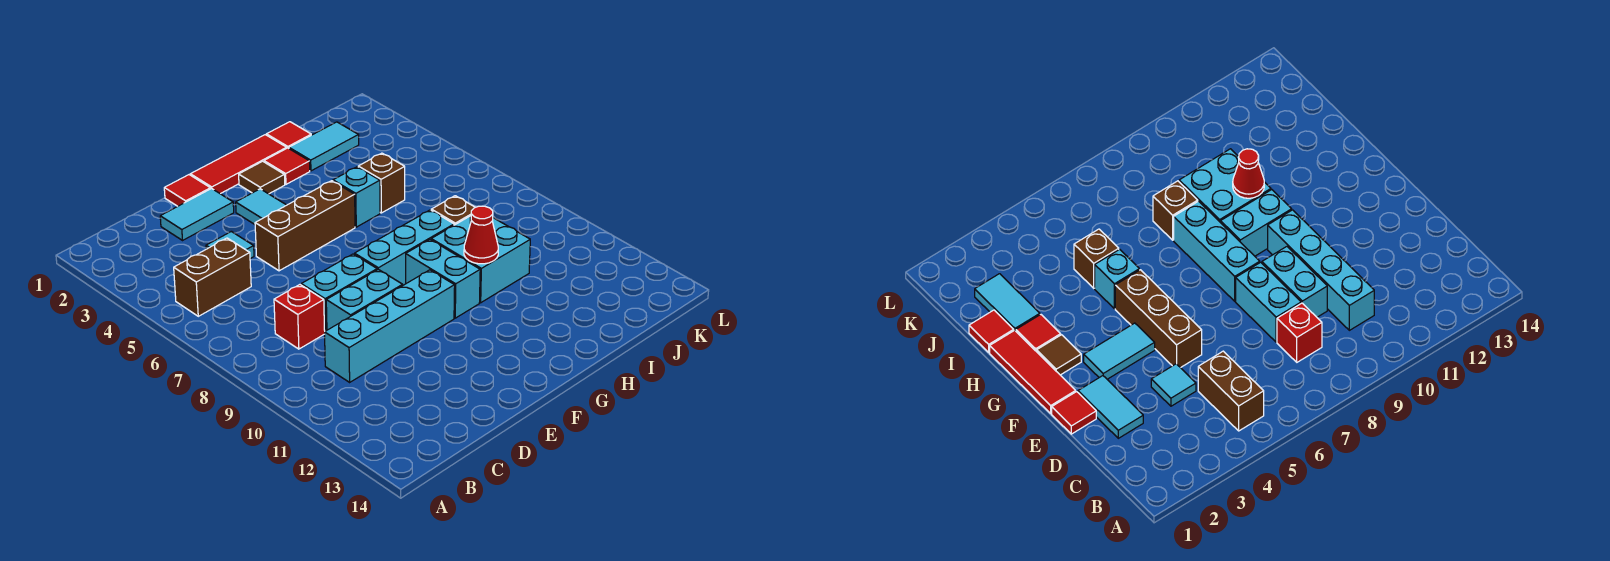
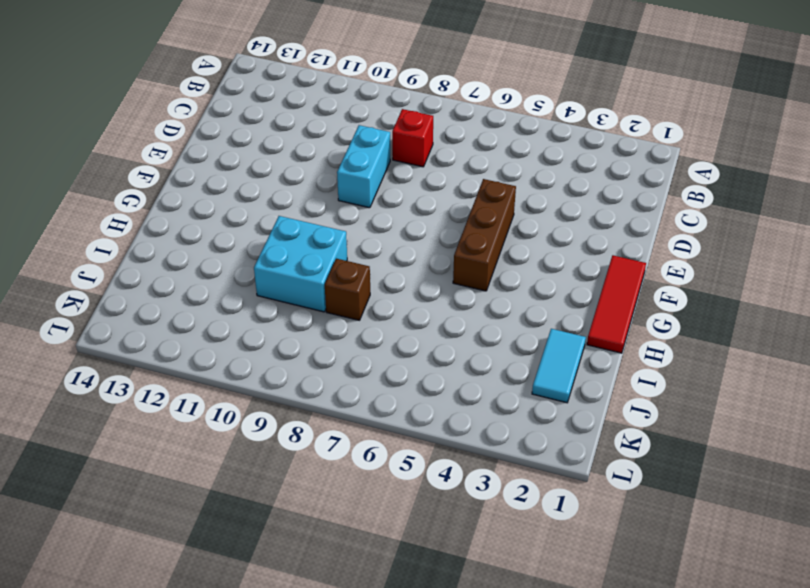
none -> brown brick B5:C5 level 1
none -> cyan brick C10:F10 level 1
none -> cyan tile D2:E2 level 1

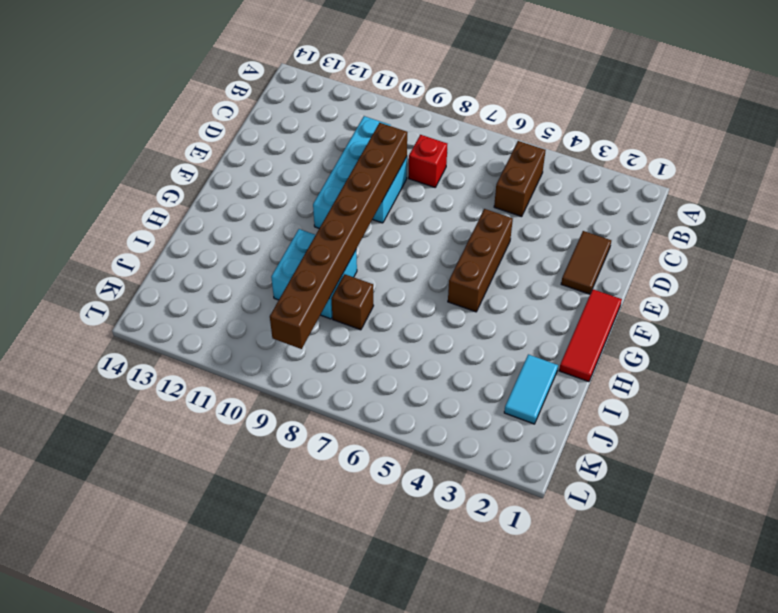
brown tile D2:E2 level 1 -> cyan tile D2:E2 level 1
brown brick D9:K9 level 2 -> none
none -> cyan tile D4 level 1
none -> cyan brick D8:E8 level 1
none -> red tile E1 level 1

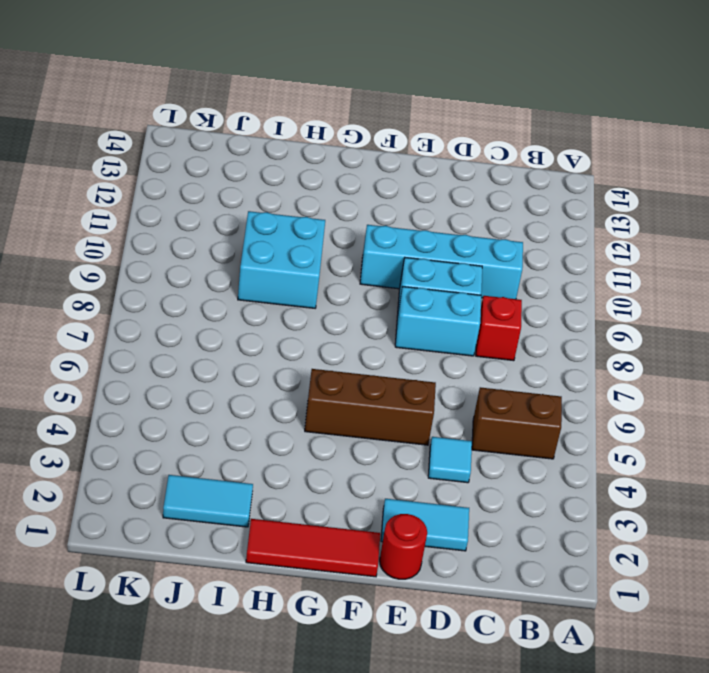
red round brick E1 level 1 -> red tile E1 level 1
none -> cyan tile F3:F4 level 1
none -> cyan brick F8:H8 level 1
none -> brown tile G2 level 1

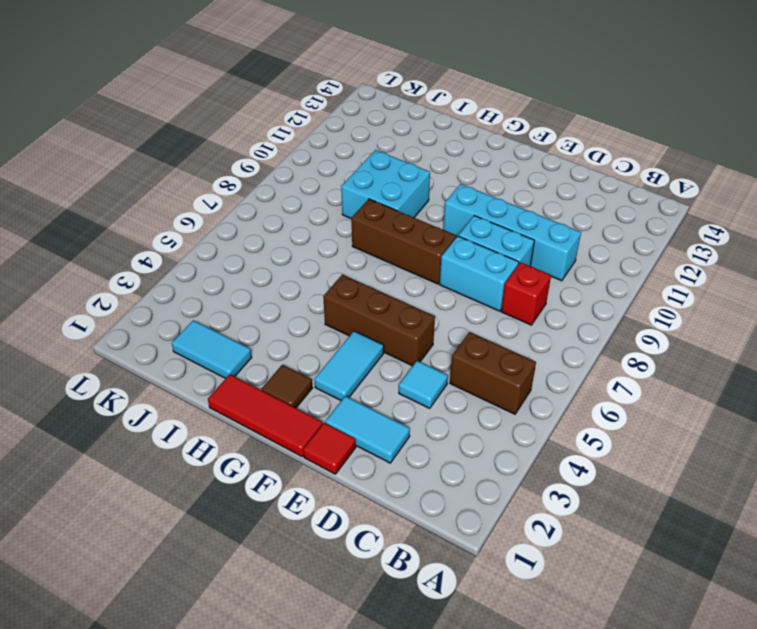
brown brick F8:H8 level 1 -> cyan brick F8:H8 level 1
none -> cyan brick G9:G10 level 1
none -> red tile H2 level 1
none -> cyan brick H5 level 1

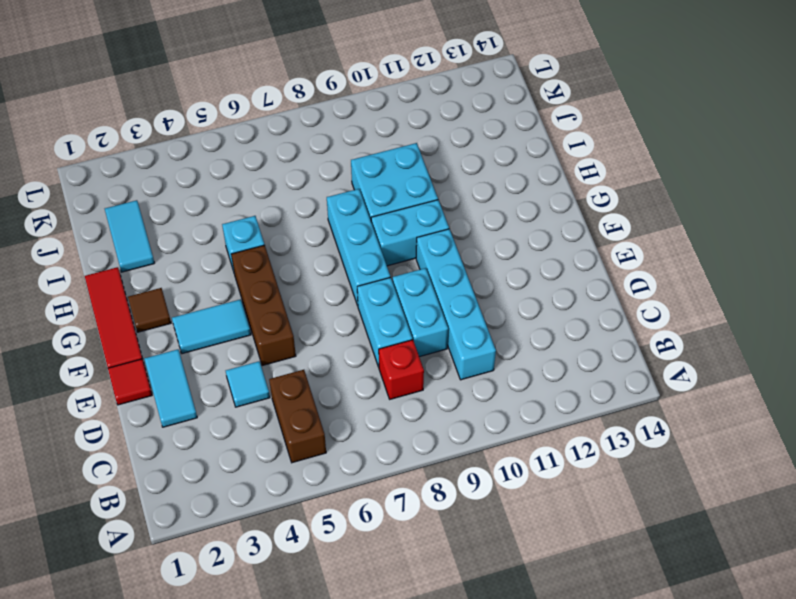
none -> red tile H2 level 1
none -> red tile I1 level 1
none -> brown brick I5 level 1

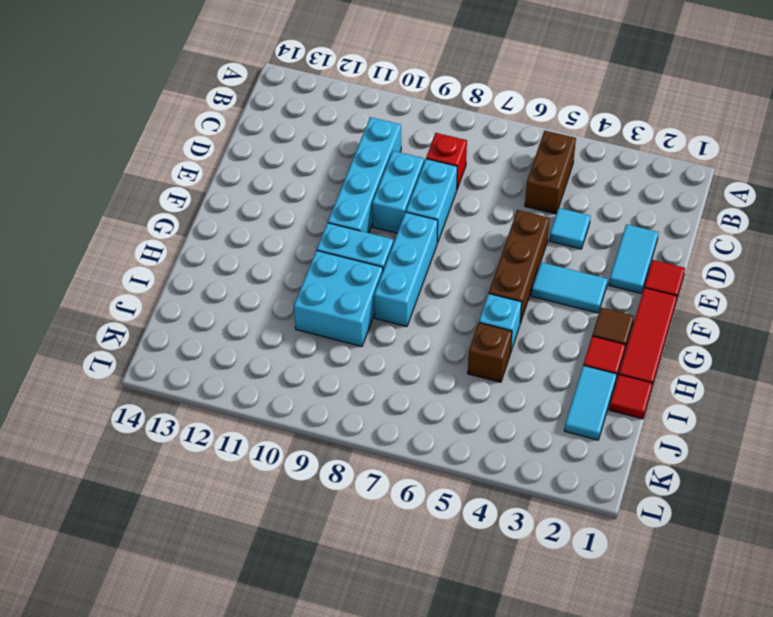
none -> brown brick I8 level 1
none -> red cone H10 level 2

